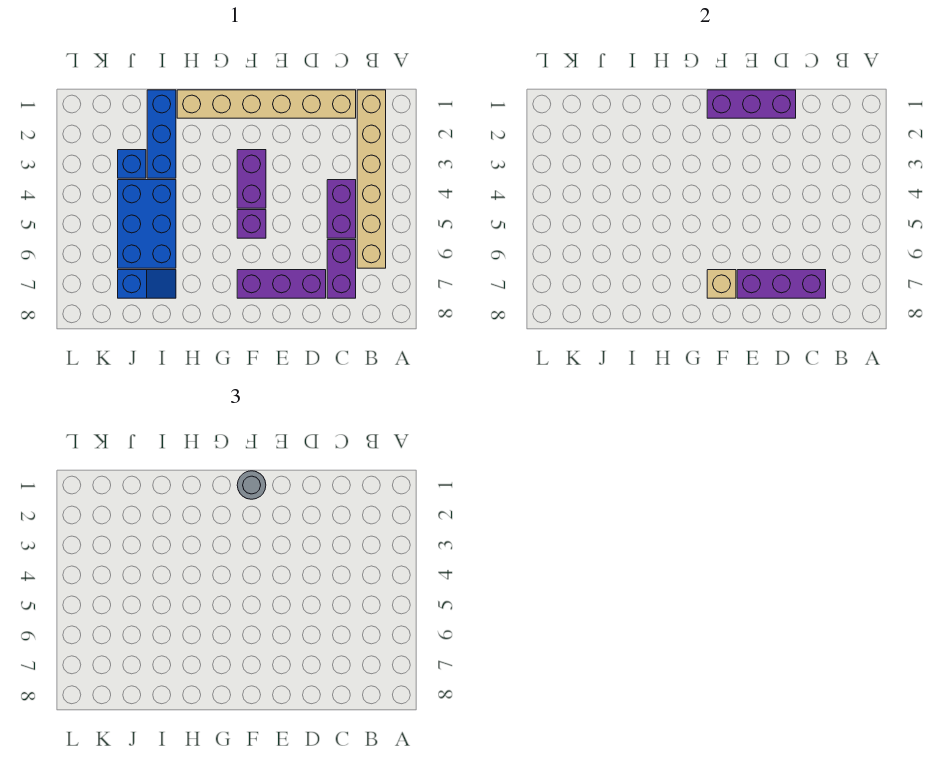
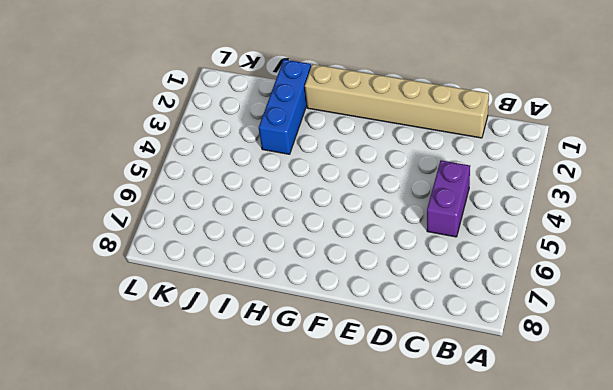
none -> tan brick B1:B6 level 1
none -> purple brick C6:C7 level 1
none -> purple brick D7:F7 level 1

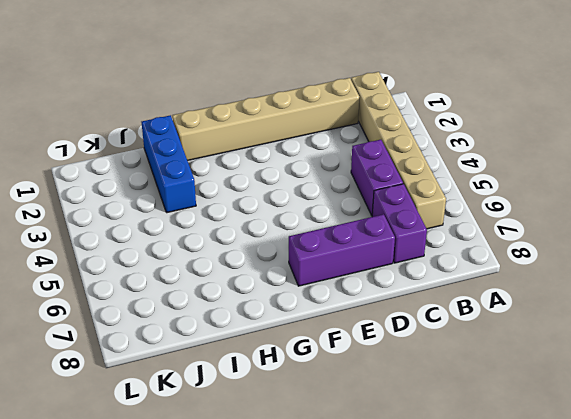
none -> purple brick F3:F4 level 1
none -> purple brick F5 level 1
none -> blue brick I4:J6 level 1

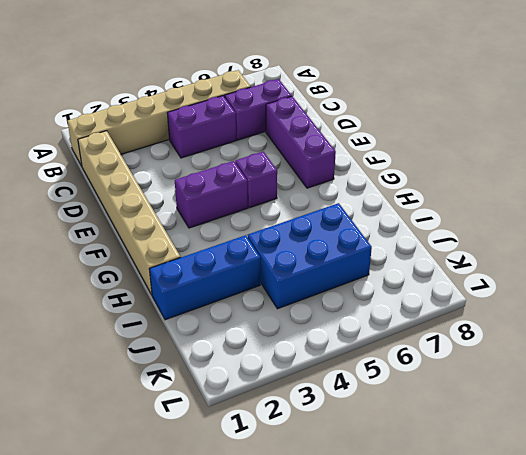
none -> blue slope I7:J7 level 1 top J
none -> blue brick J3 level 1
none -> purple brick C7:E7 level 2

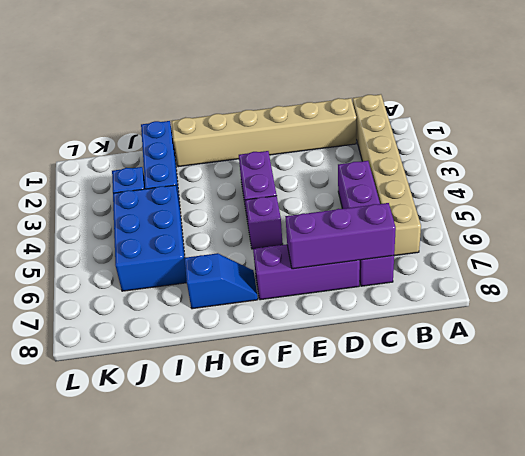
blue slope G7:H7 level 1 top H -> blue slope I7:J7 level 1 top J
none -> purple brick D1:F1 level 2
none -> tan brick F7 level 2
none -> grey round brick F1 level 3

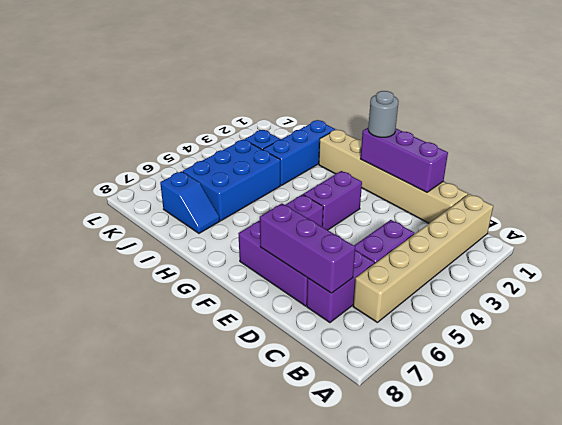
none -> tan brick F7 level 2

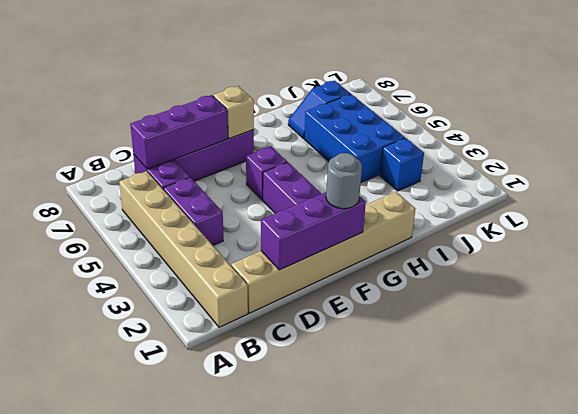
none -> blue brick I1:I3 level 1

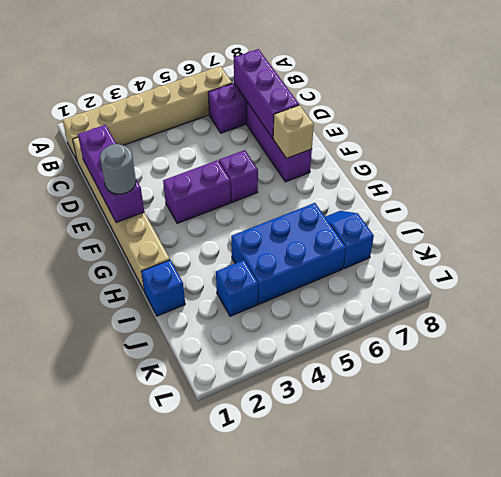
blue brick I1 level 1 -> blue brick I1:I3 level 1
none -> purple brick C4:C5 level 1

